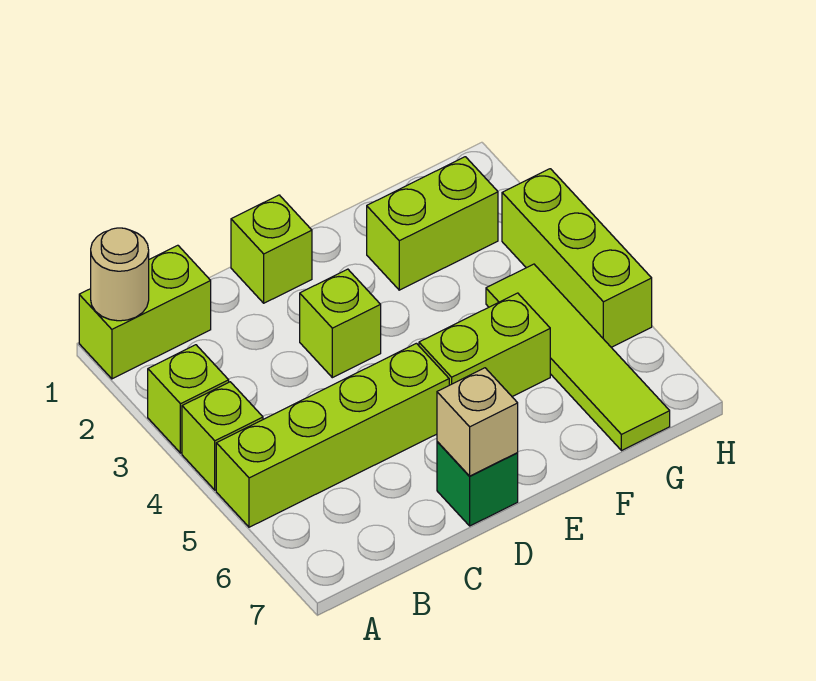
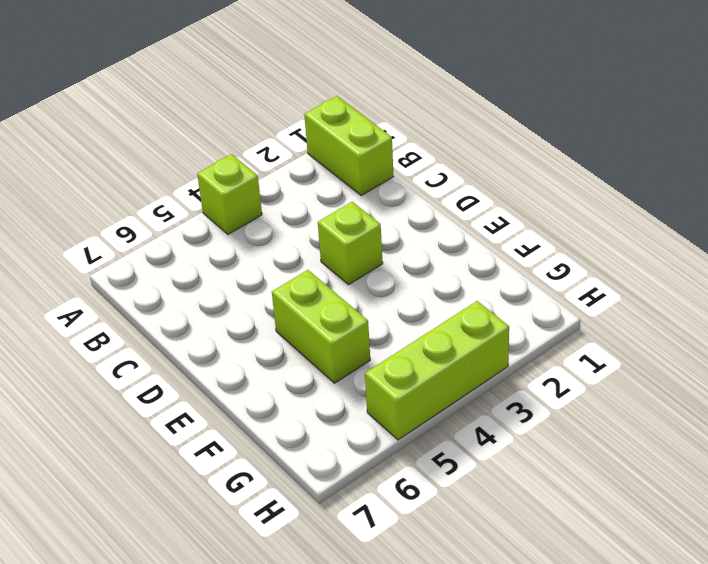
none -> lime brick A3 level 1
none -> lime brick A5:D5 level 1
none -> lime brick D1 level 1

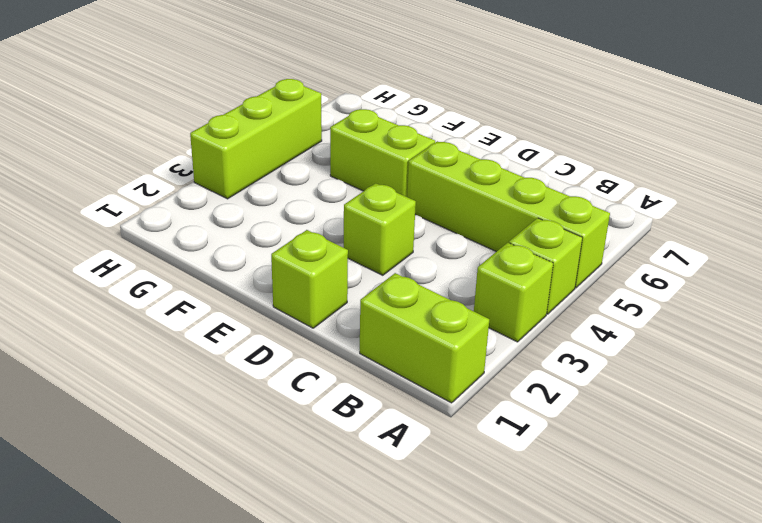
none -> green brick D7 level 1
none -> lime brick F2:G2 level 1
none -> lime tile G4:G7 level 1

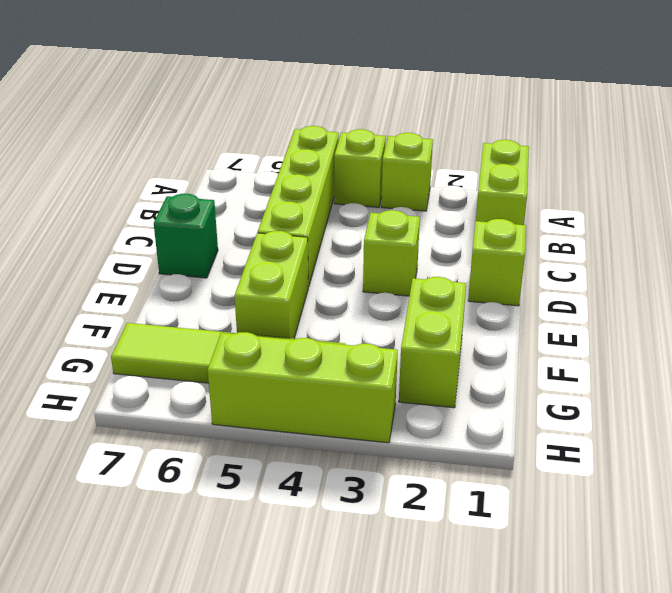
none -> tan round brick A1 level 2
none -> tan brick D7 level 2

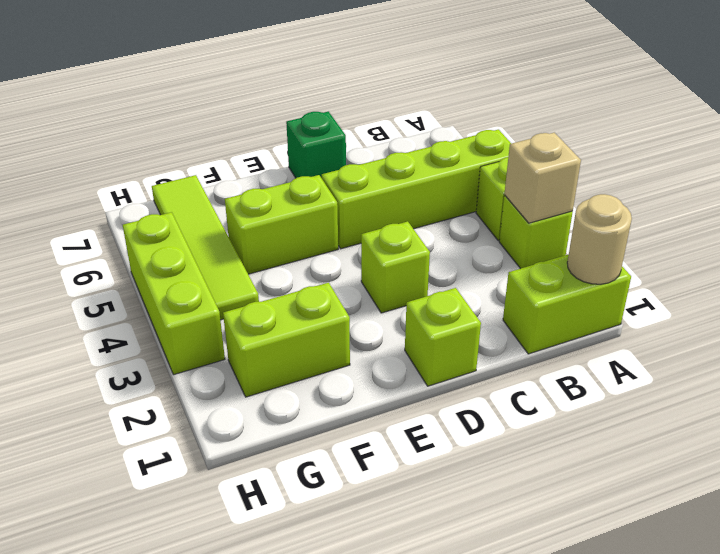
tan brick A3 level 2 -> tan brick D7 level 2

